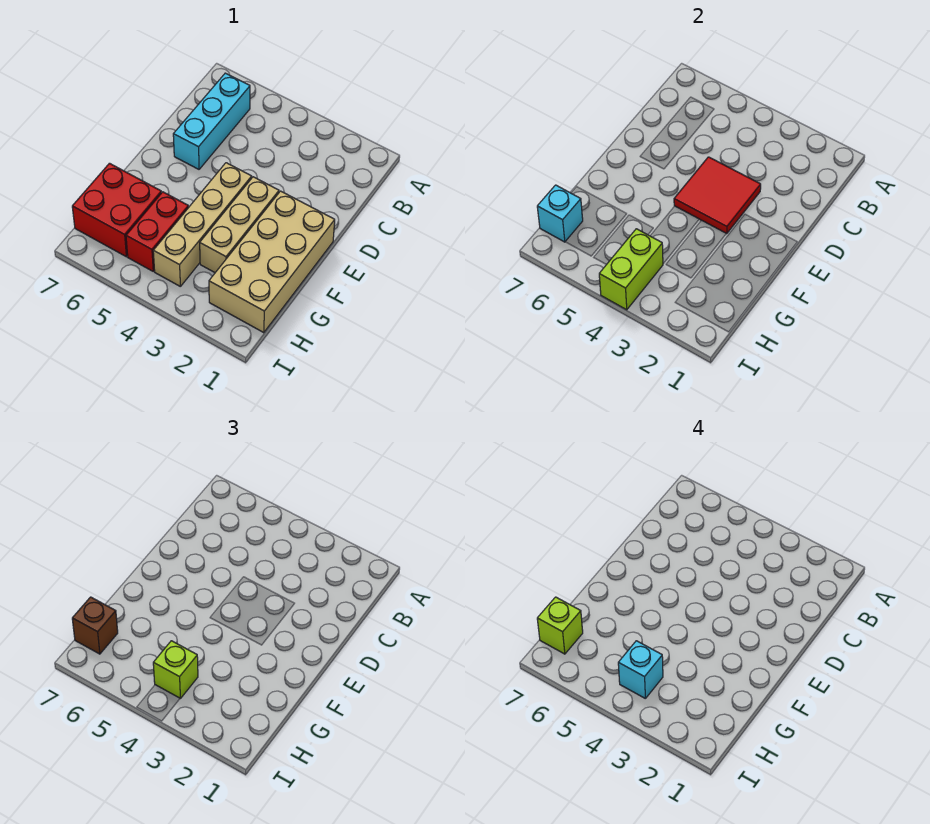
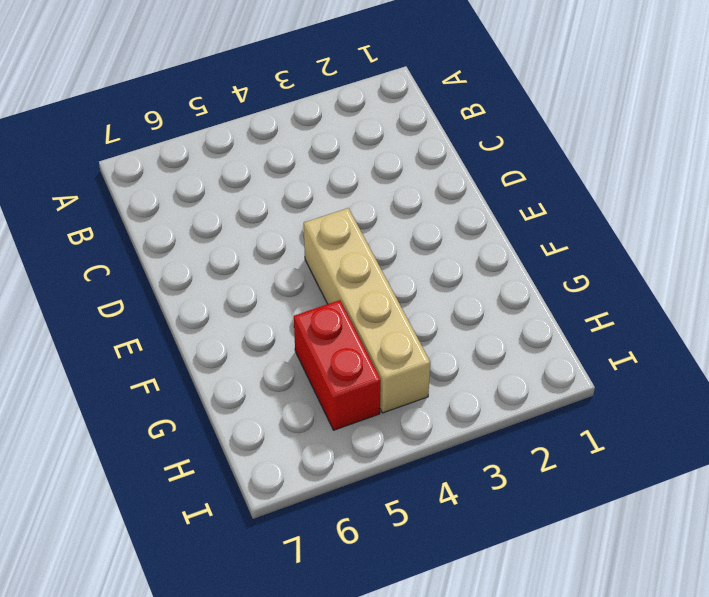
none -> cyan brick B6:D6 level 1
none -> tan brick E1:H2 level 1
none -> tan brick E3:G3 level 1

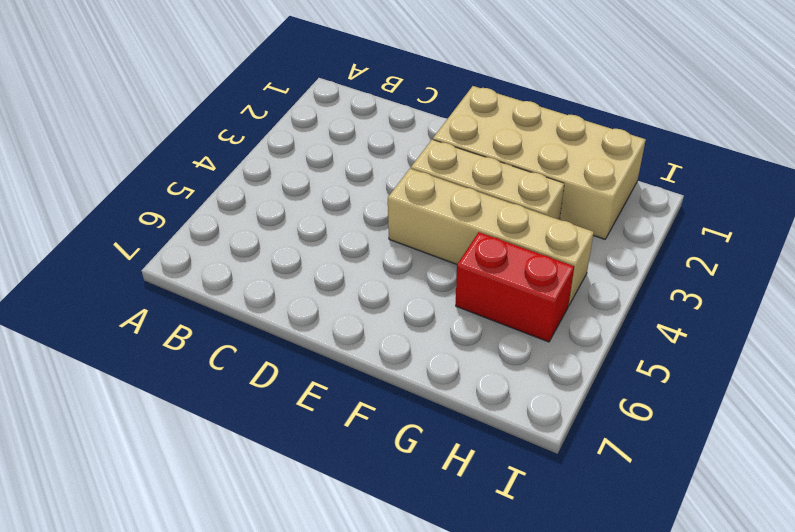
none -> cyan brick B6:D6 level 1
none -> red brick G6:H7 level 1
none -> red tile D3:E4 level 2

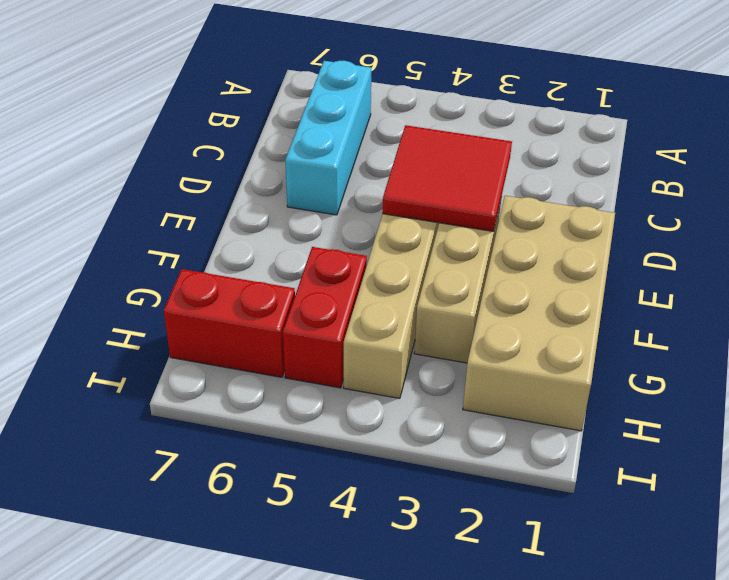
red brick H6:H7 level 1 -> red brick G6:H7 level 1
none -> lime brick H4:I4 level 2
none -> cyan brick H7 level 2
none -> lime brick H4 level 3

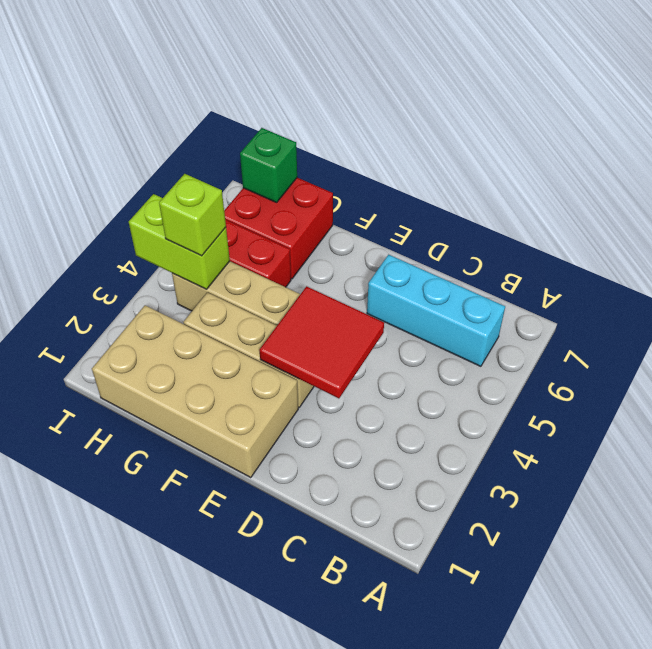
green brick H7 level 2 -> cyan brick H7 level 2
none -> brown brick H7 level 3
none -> cyan brick H4 level 4
none -> lime brick H7 level 4

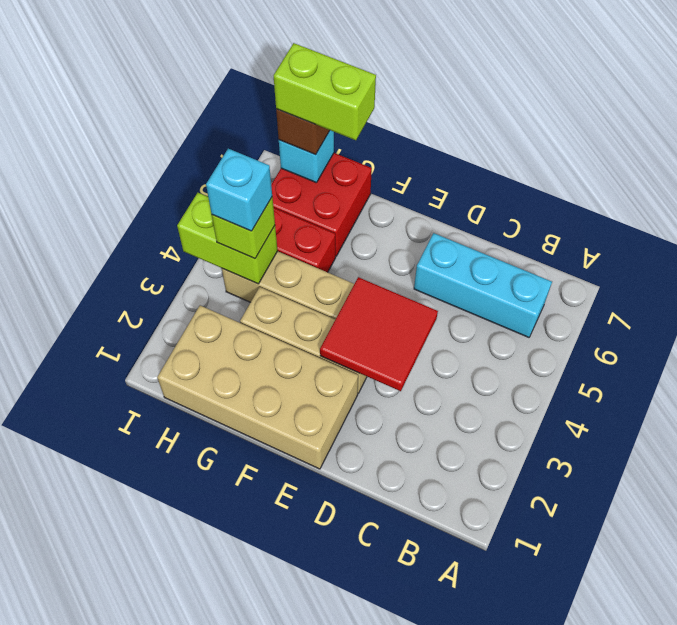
lime brick G7:H7 level 4 -> lime brick H7 level 4

